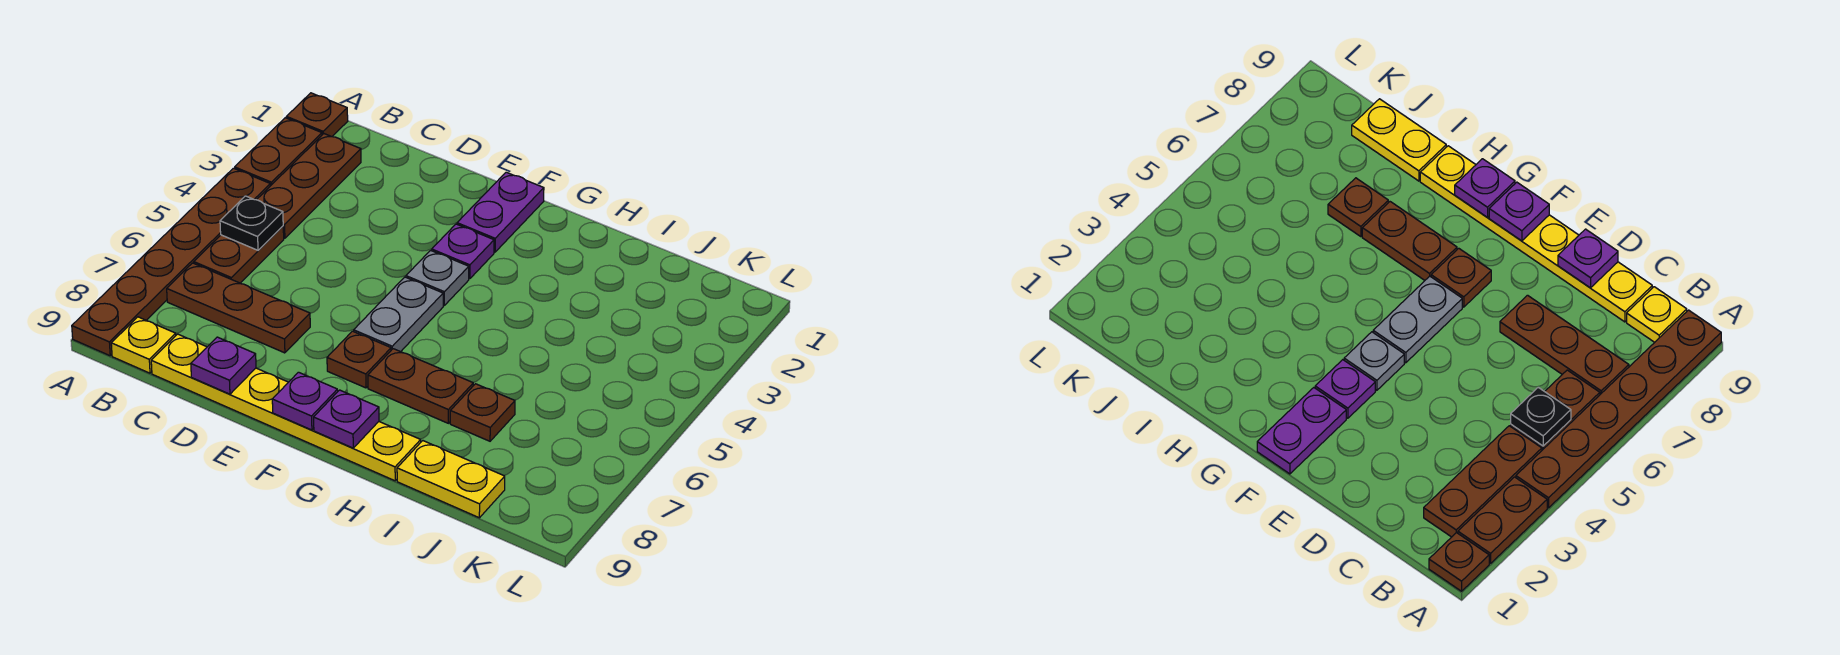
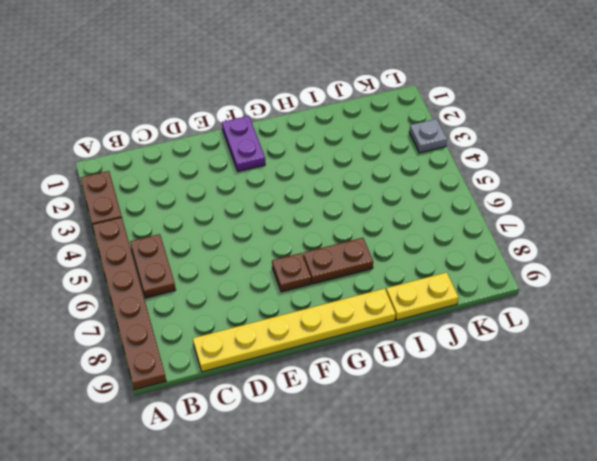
grey plate L3 level 1 -> grey plate F4 level 1
none -> brown plate A1 level 1
none -> brown plate B2:B4 level 1
none -> brown plate B7:D7 level 1

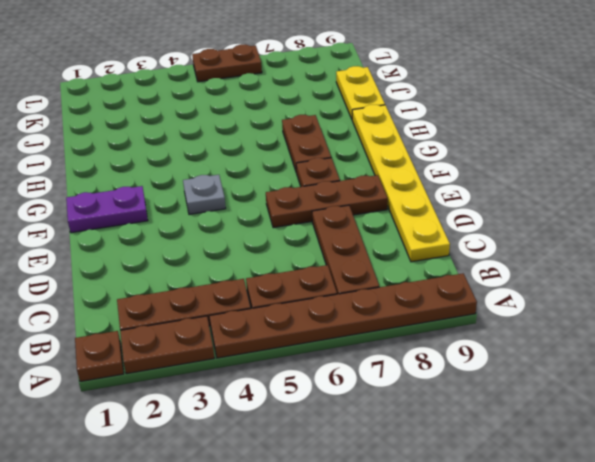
brown plate E6:E8 level 1 -> none
brown plate L5:L6 level 1 -> none
none -> yellow plate B9 level 1
none -> purple plate F3 level 1
none -> grey plate F5:F6 level 1

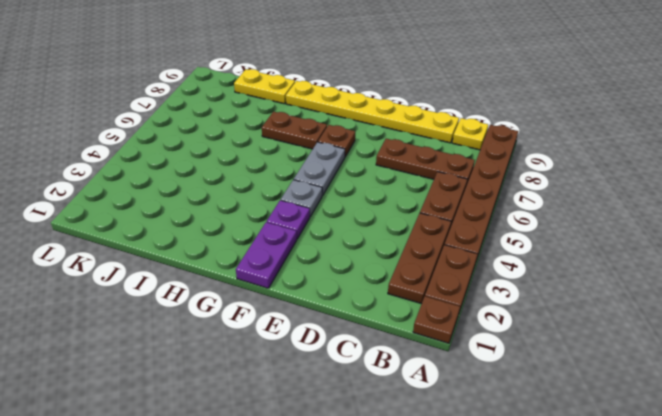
none -> brown plate I7 level 1
none -> black plate B5 level 2
none -> purple plate D9 level 2

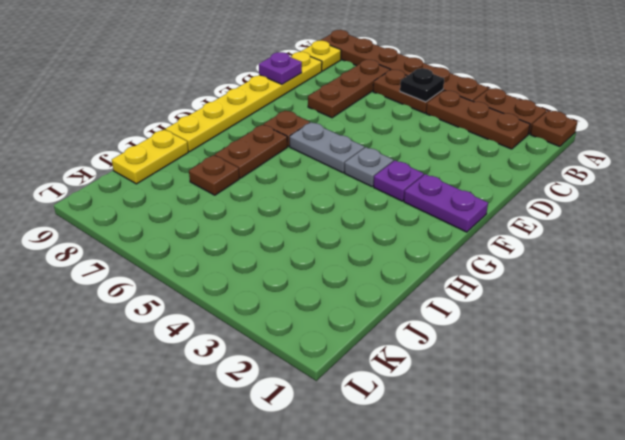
none -> purple plate F9 level 2
none -> purple plate G9 level 2

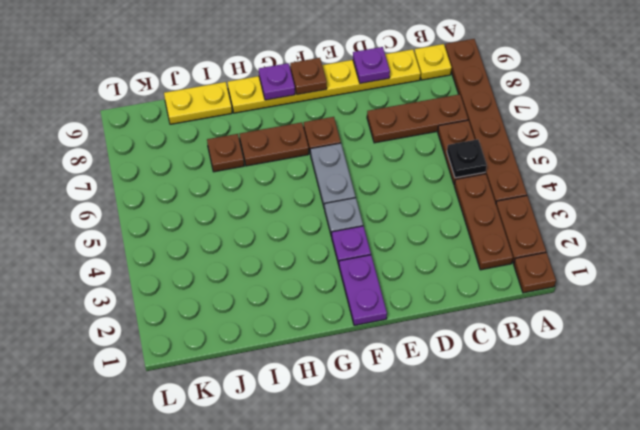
brown plate F9 level 2 -> purple plate F9 level 2

